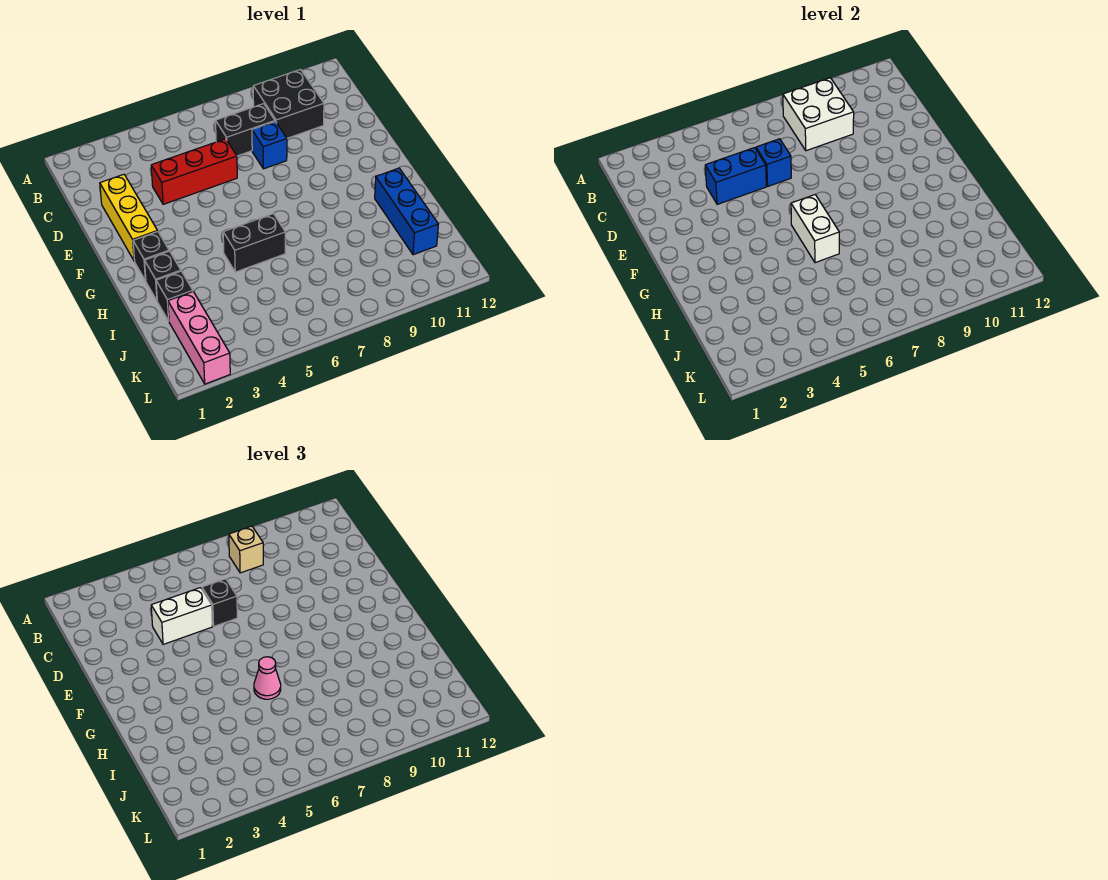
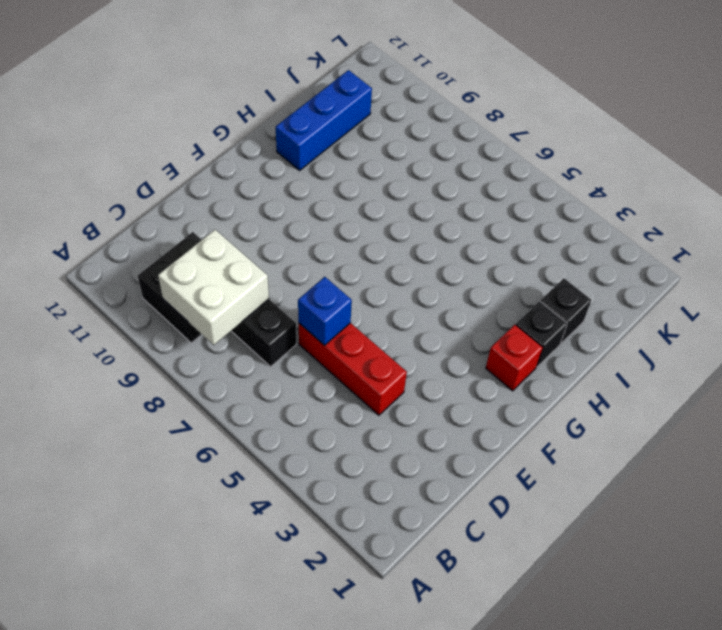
red brick G2 level 1 -> black brick G2 level 1
none -> yellow brick D2:F2 level 1
none -> blue brick D8 level 1
none -> black brick H5:H6 level 1

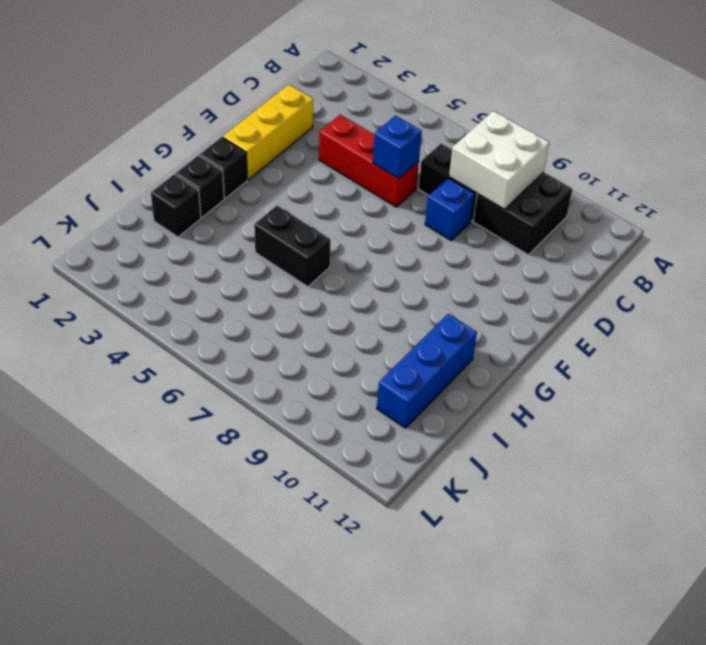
none -> pink brick J2:L2 level 1
none -> blue brick D4:D5 level 2
none -> white brick G6:H6 level 2

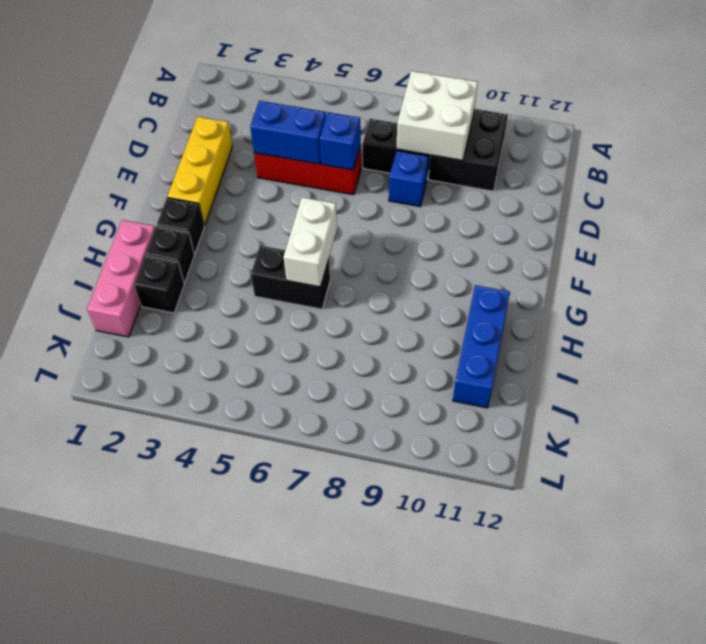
pink brick H1:J1 level 1 -> pink brick J2:L2 level 1
none -> tan brick B8 level 3
none -> white brick D4:D5 level 3
none -> black brick D6 level 3

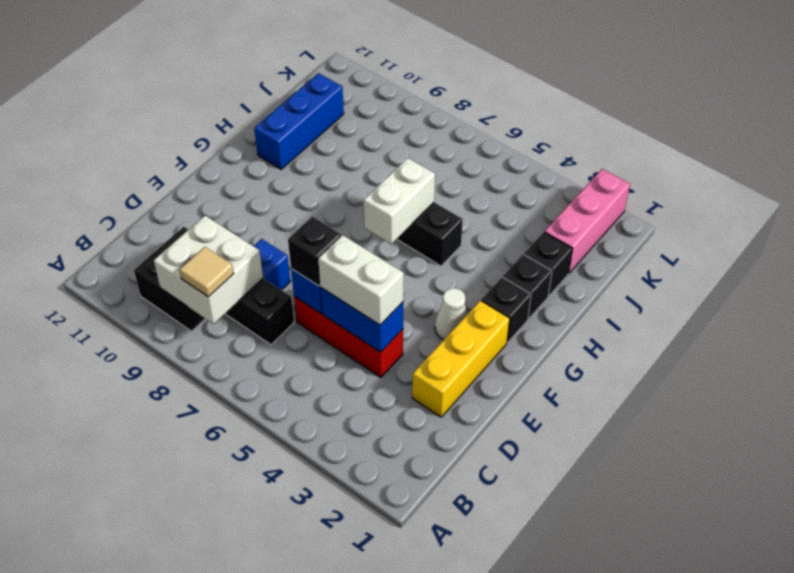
tan tile B8 level 3 -> tan brick B8 level 3
white cone F3 level 1 -> none
none -> pink cone H6 level 3

